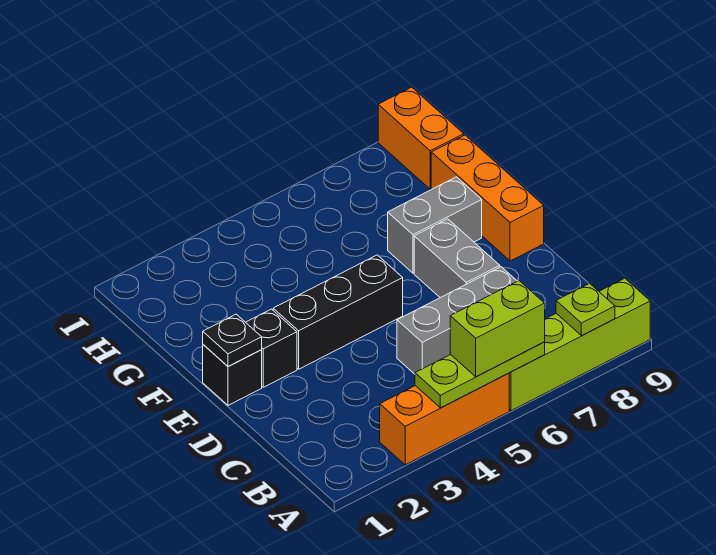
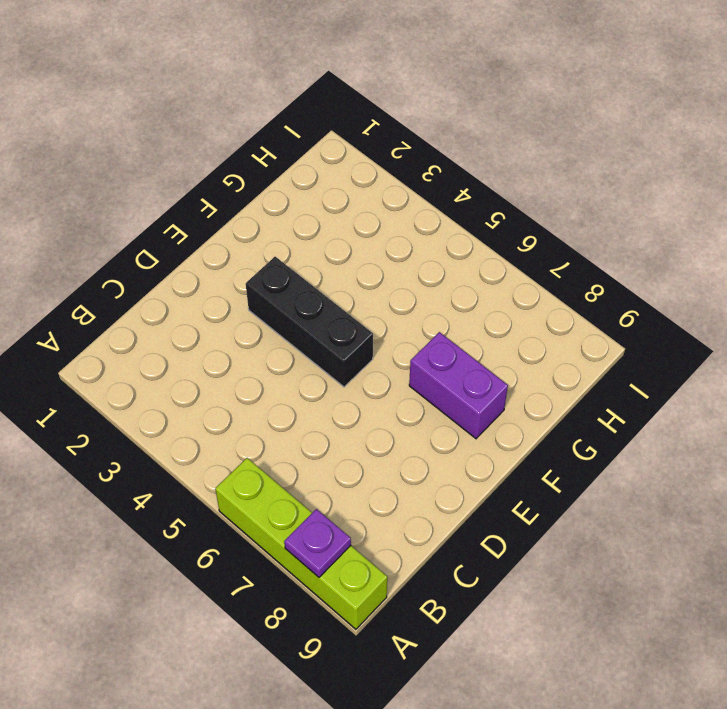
purple plate A8 level 2 -> lime plate A8 level 2
purple brick F7:F8 level 1 -> grey brick F7:F8 level 1
none -> orange brick A3:A5 level 1
none -> grey brick C5:C7 level 1
none -> grey brick D7:E7 level 1

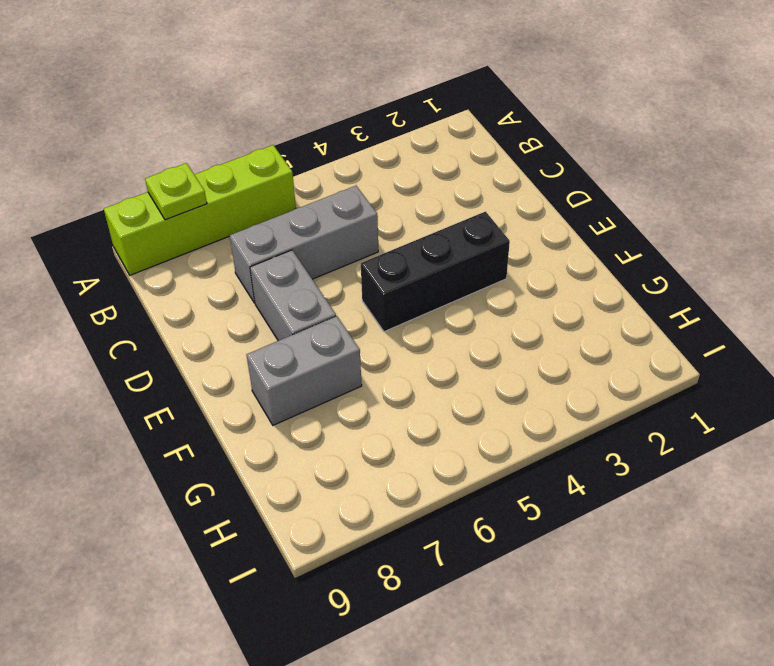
none -> orange brick A3:A5 level 1
none -> black brick E1 level 1
none -> black brick E2 level 1

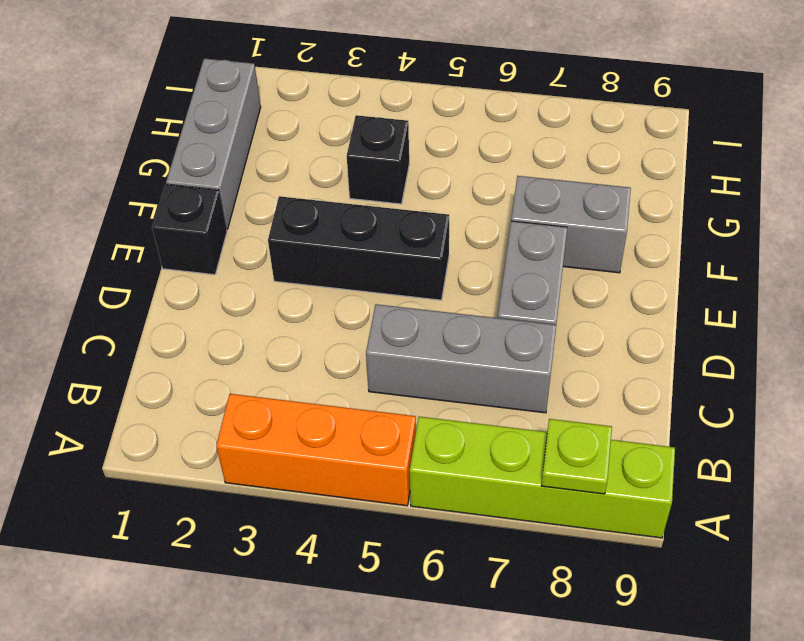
grey brick F1:H1 level 1 -> none
black brick G4 level 1 -> black brick E2 level 1
none -> orange brick E9:G9 level 1
none -> orange brick H9:I9 level 1
none -> lime plate A4:A6 level 2

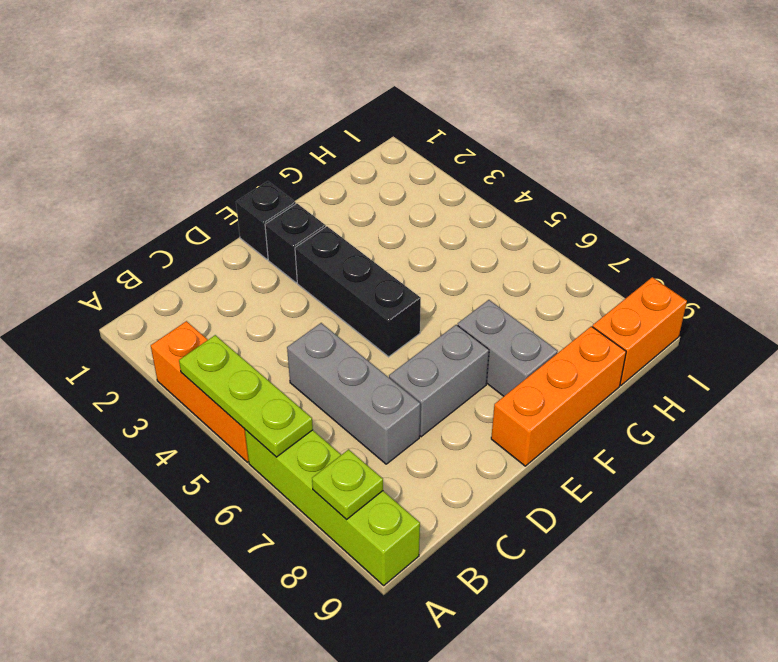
none -> black plate E1 level 2
none -> lime brick A5:A6 level 3

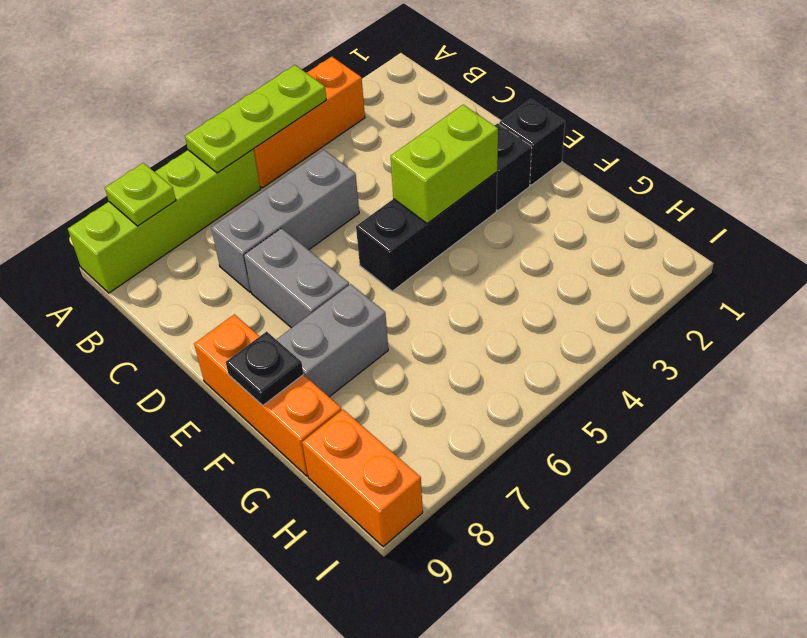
lime brick E3:E4 level 2 -> lime brick A5:A6 level 3
black plate F9 level 2 -> black plate E1 level 2

